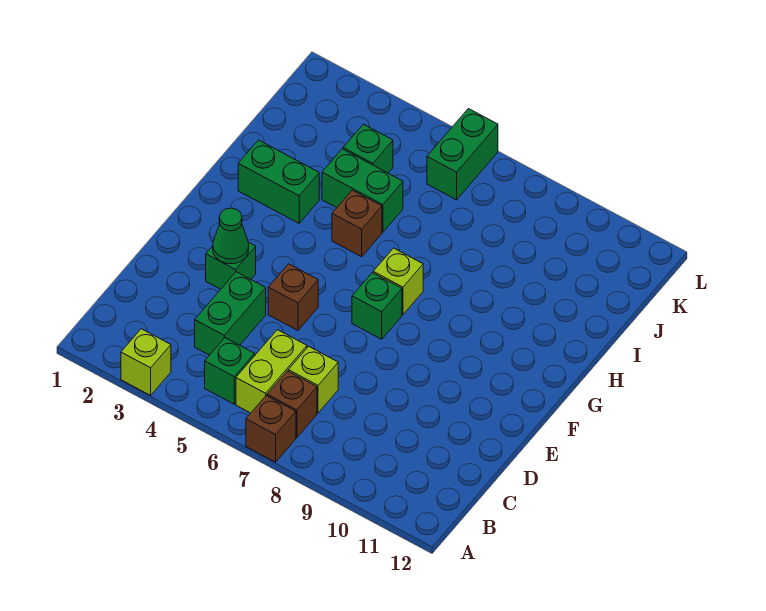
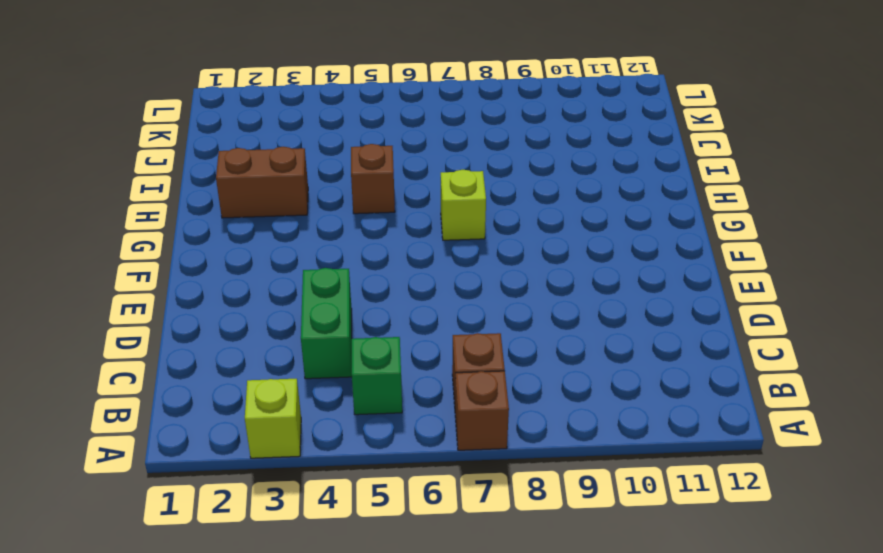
brown brick H2:H3 level 1 -> green brick H2:H3 level 1
none -> lime brick B6:C6 level 1
none -> lime brick C7 level 1
none -> green brick E3 level 1

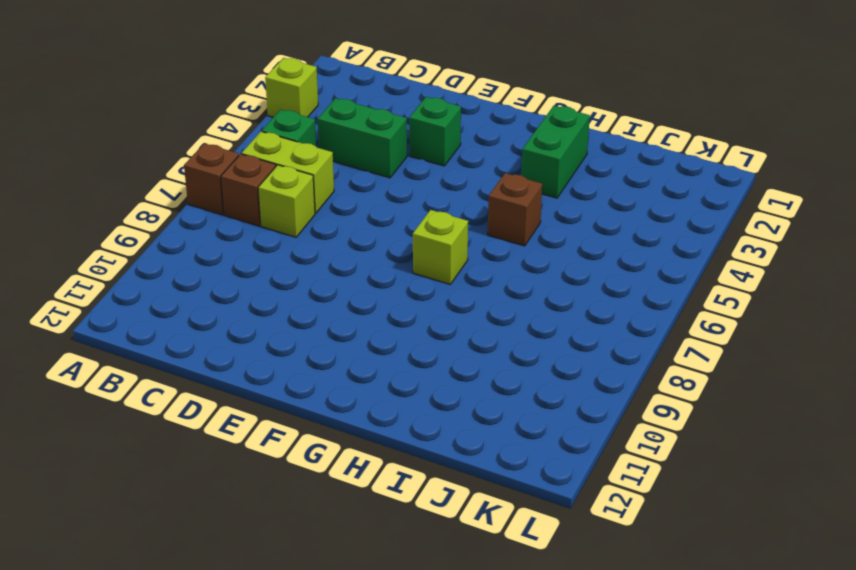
none -> brown brick E5 level 1
none -> green brick F7 level 1
none -> green brick I4:I5 level 1

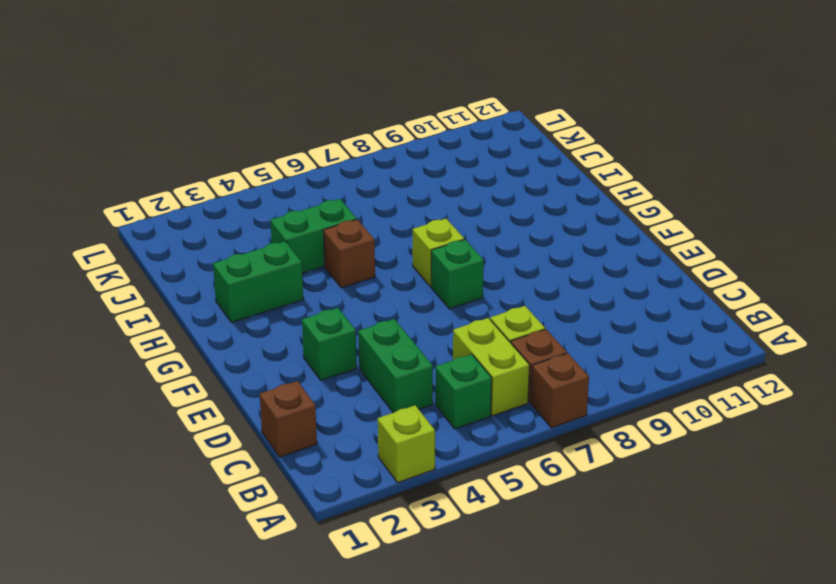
brown brick C1 level 1 -> brown brick E5 level 1
none -> green brick J4 level 1
none -> green brick K6:L6 level 1
none -> green cone E3 level 2

